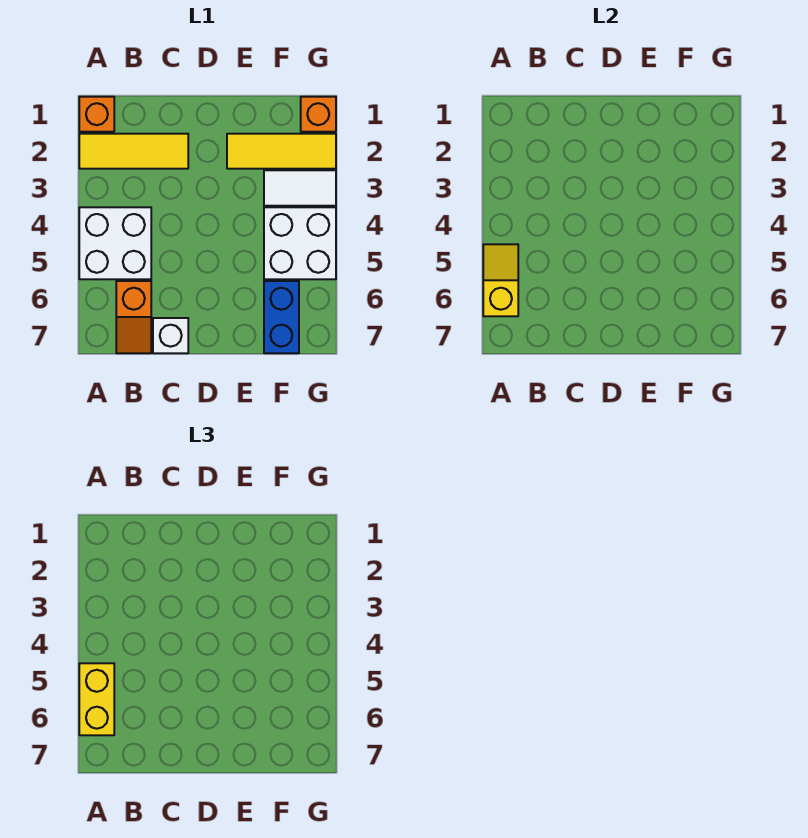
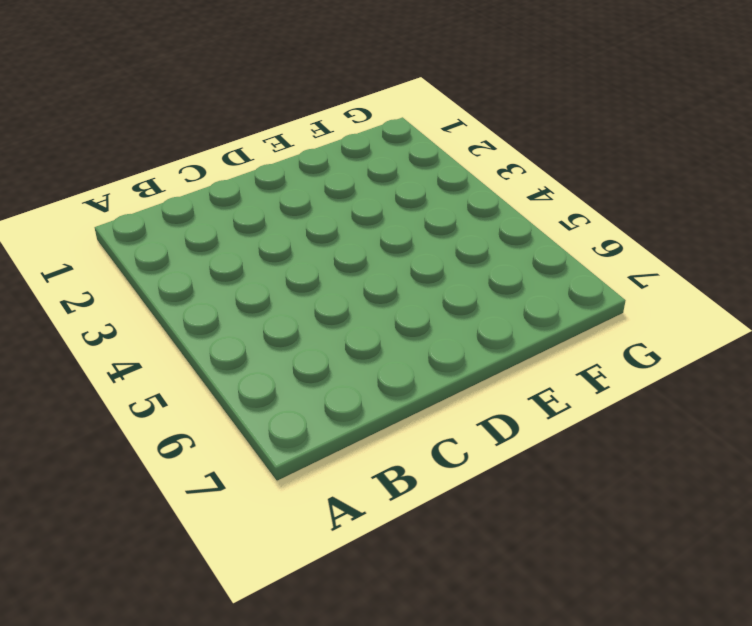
none -> orange brick A1 level 1
none -> yellow tile A2:C2 level 1
none -> white brick A4:B5 level 1

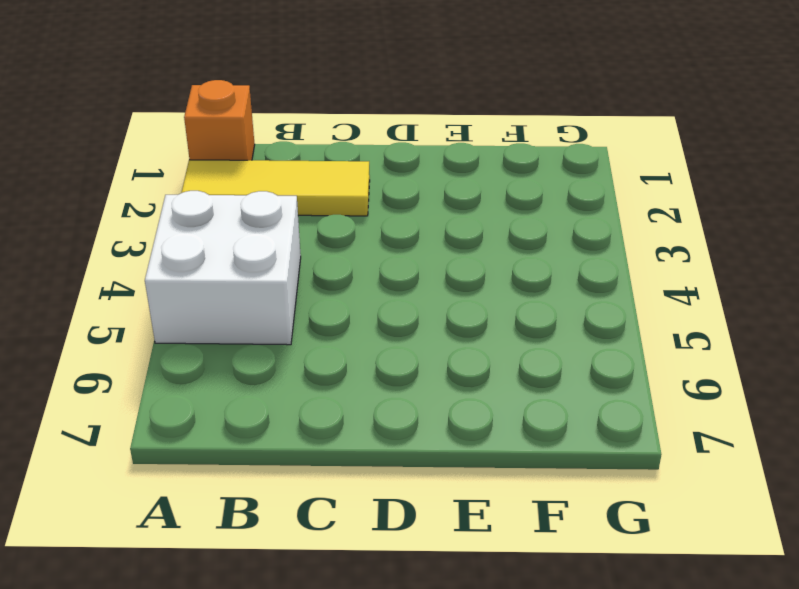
none -> orange slope B6:B7 level 1 top 6
none -> white brick C7 level 1
none -> yellow tile E2:G2 level 1

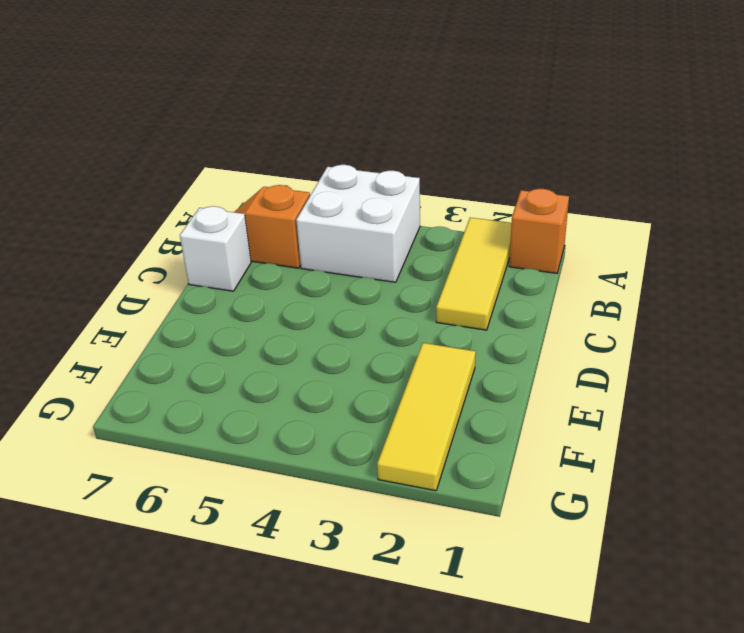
none -> white tile F3:G3 level 1
none -> white brick F4:G5 level 1
none -> blue brick F6:F7 level 1

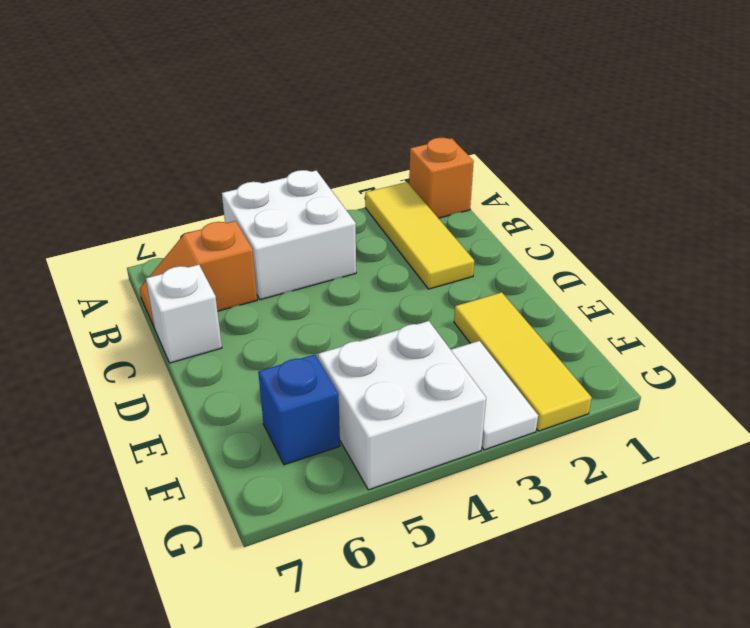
blue brick F6 level 1 -> blue brick F6:F7 level 1
none -> orange brick G1 level 1
none -> yellow slope A5:A6 level 2 top 6
none -> yellow brick A5:A6 level 3

